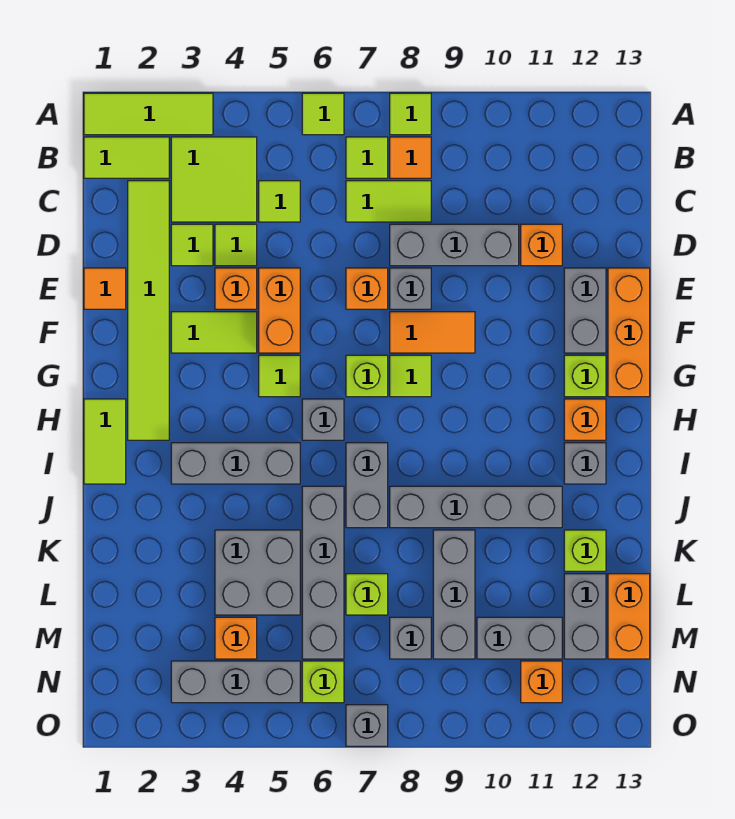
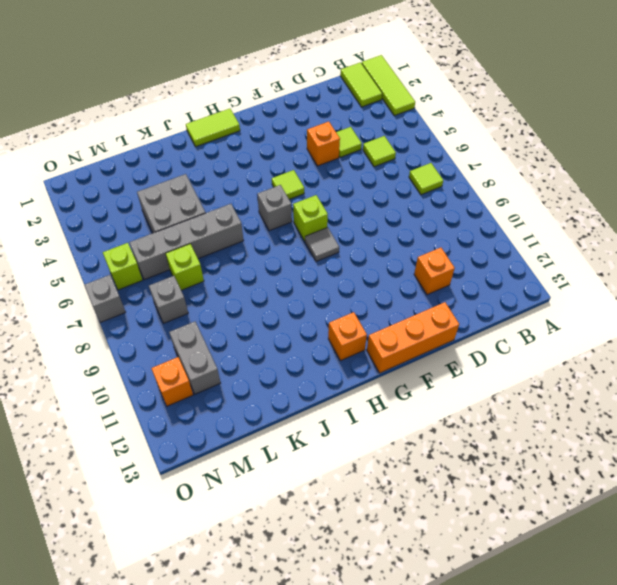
grey tile G8 level 1 -> lime tile G8 level 1
none -> lime tile A6 level 1
none -> lime tile A8 level 1
none -> lime tile B3:C4 level 1
none -> orange tile B8 level 1

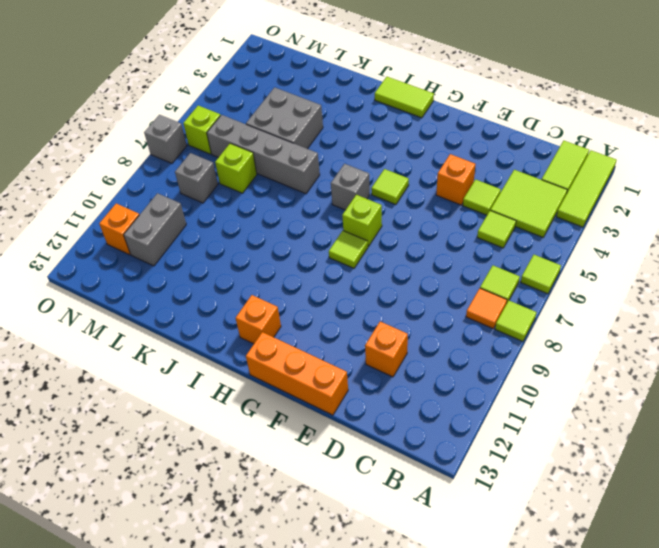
none -> lime tile C2:H2 level 1
none -> lime tile C7:C8 level 1
none -> lime tile D3 level 1
none -> grey brick D8:D10 level 1

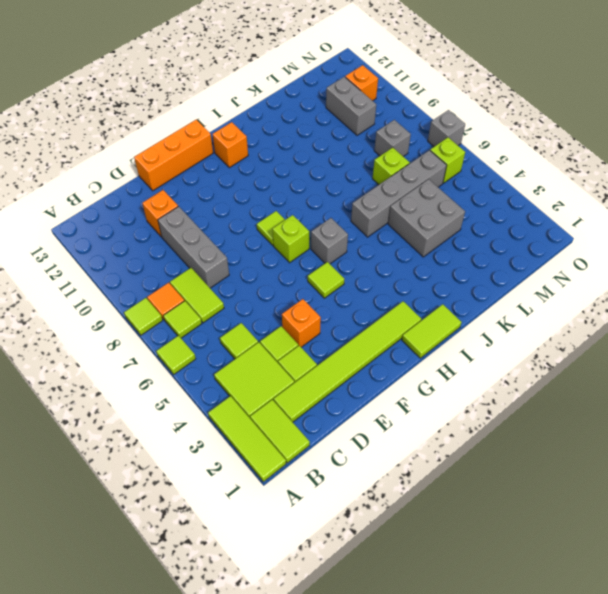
none -> orange tile E1 level 1
none -> orange brick E5:F5 level 1
none -> orange brick E7 level 1
none -> grey brick E8 level 1

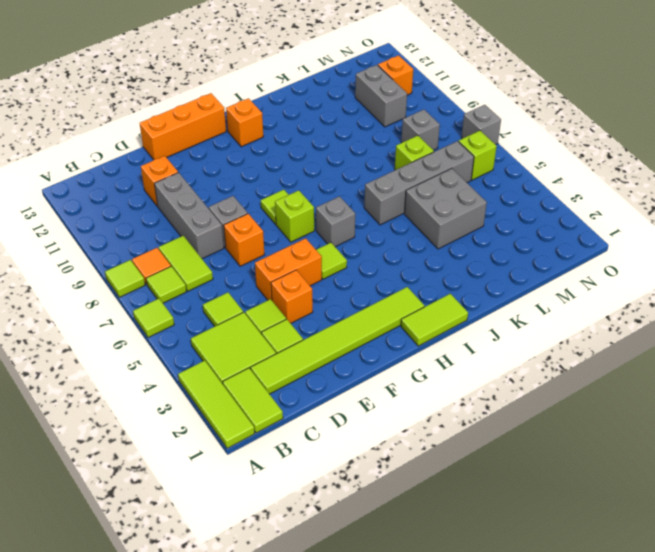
none -> orange tile E1 level 1
none -> grey brick E12:F12 level 1
none -> lime tile F3:F4 level 1
none -> orange tile F8:F9 level 1

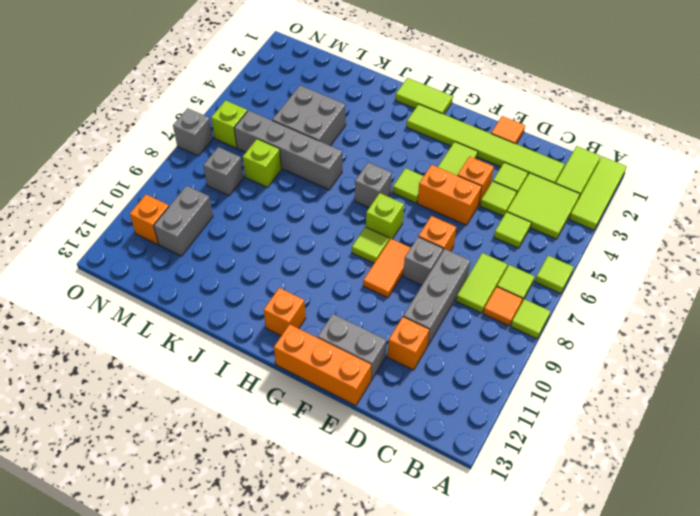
none -> lime brick G12 level 1
none -> grey brick I3:I5 level 1
none -> grey brick I7:J7 level 1
none -> grey brick I12 level 1

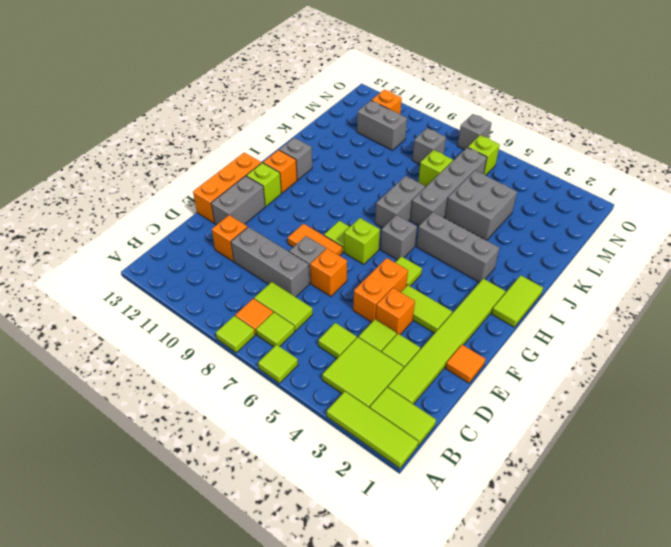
none -> grey brick J8:J11 level 1
none -> grey brick K9:M9 level 1
none -> lime brick K12 level 1
none -> grey brick L12:M12 level 1

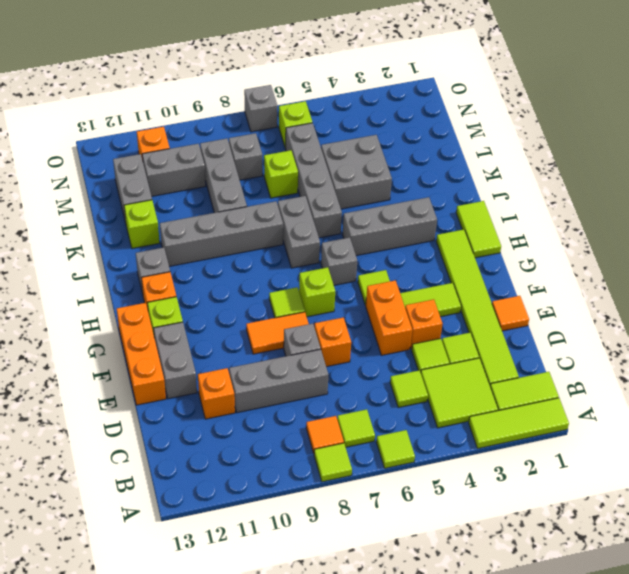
none -> lime tile C7:C8 level 1
none -> orange brick L13:M13 level 1
none -> orange brick M4 level 1
none -> grey brick N3:N5 level 1

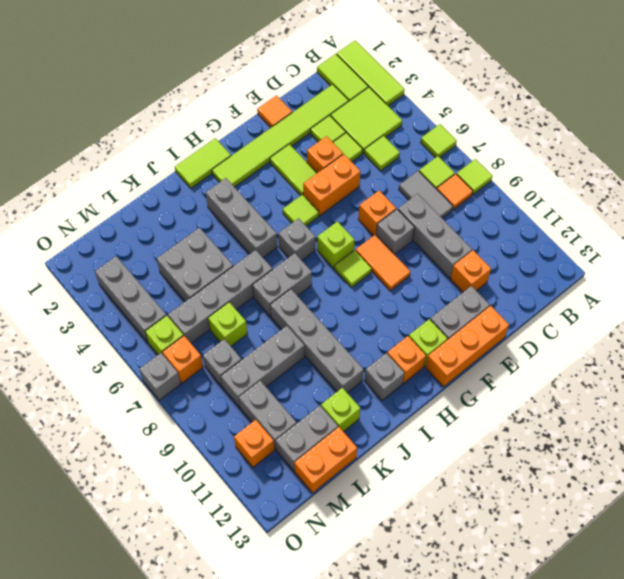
grey tile C7:C8 level 1 -> lime tile C7:C8 level 1
orange brick N7 level 1 -> orange brick M4 level 1

